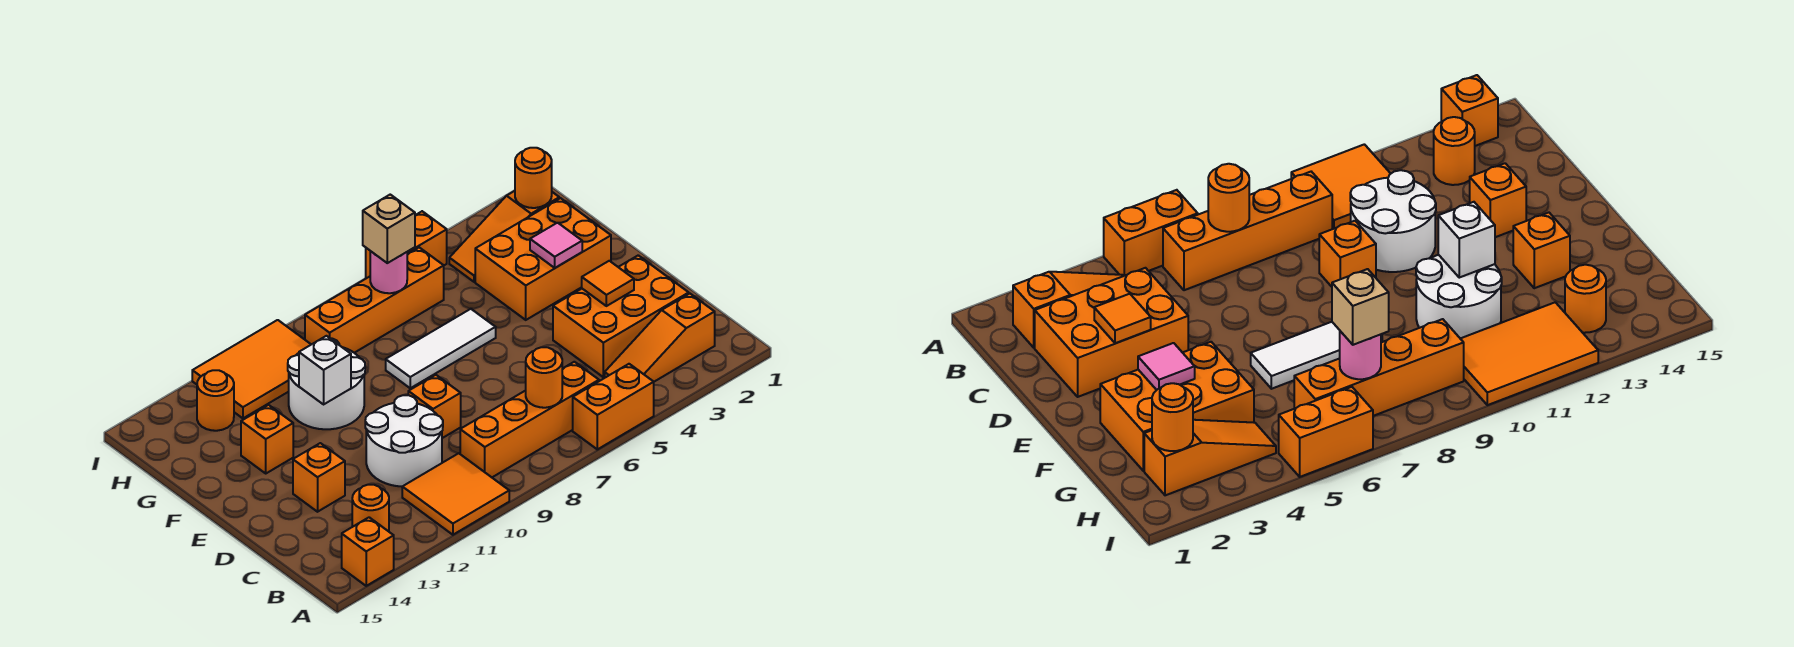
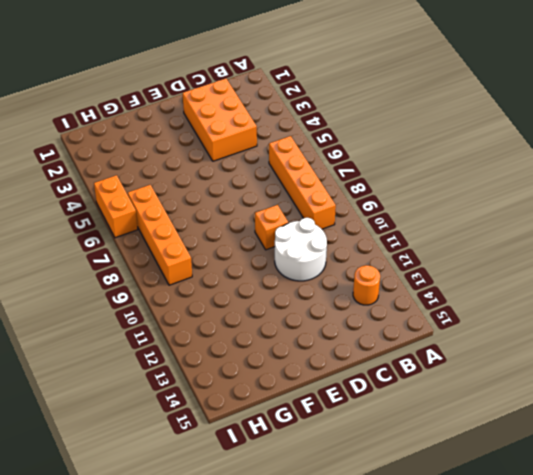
none -> orange brick A5:A6 level 1
none -> orange tile A10:B11 level 1
none -> orange brick A14 level 1

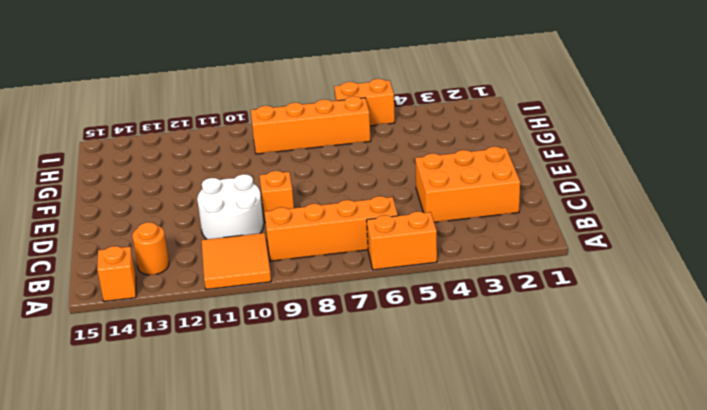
none -> orange slope B2:B4 level 1 top 2
none -> orange brick D13 level 1
none -> orange brick F2:G4 level 1

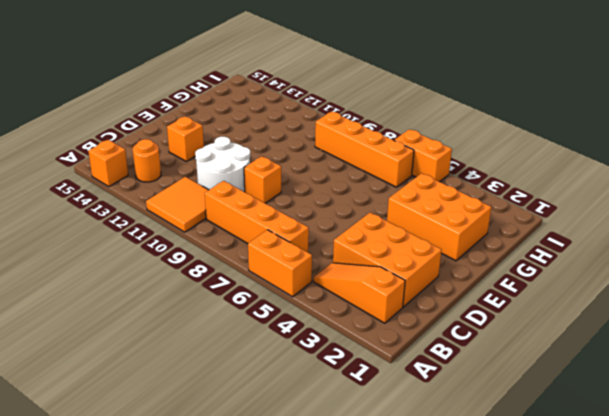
none -> white tile F6:F8 level 1
none -> white round brick F10:G11 level 1
none -> orange brick F13 level 1

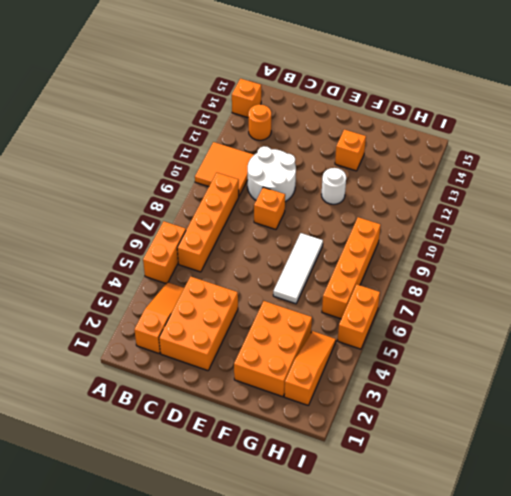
white round brick F11 level 1 -> white round brick F10:G11 level 1
none -> orange brick D13 level 1
none -> orange tile H10:I12 level 1
none -> orange round brick H13 level 1

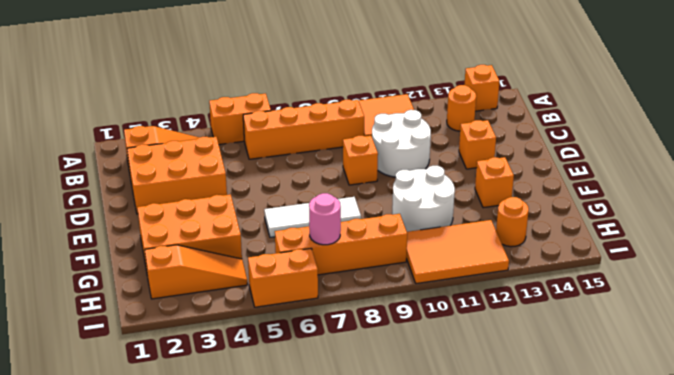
none -> orange round brick B7 level 2
none -> orange tile D3 level 2
none -> pink tile F3 level 2

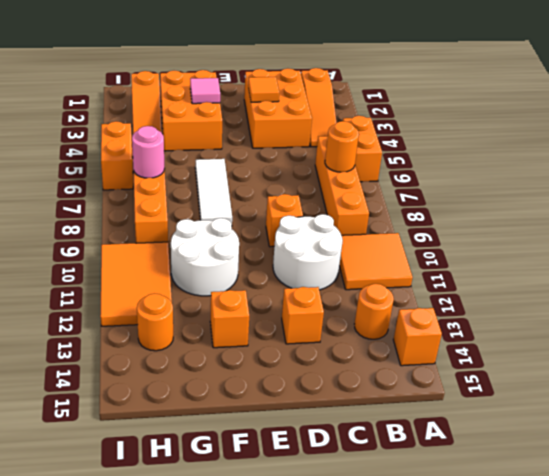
none -> white brick F11 level 2
none -> orange round brick H2 level 2
none -> tan brick H7 level 3

